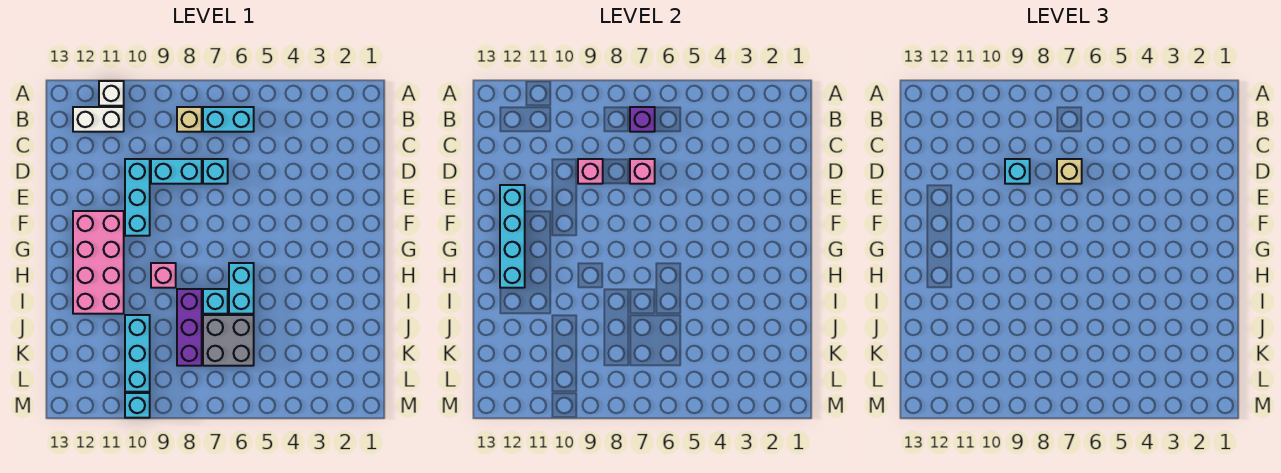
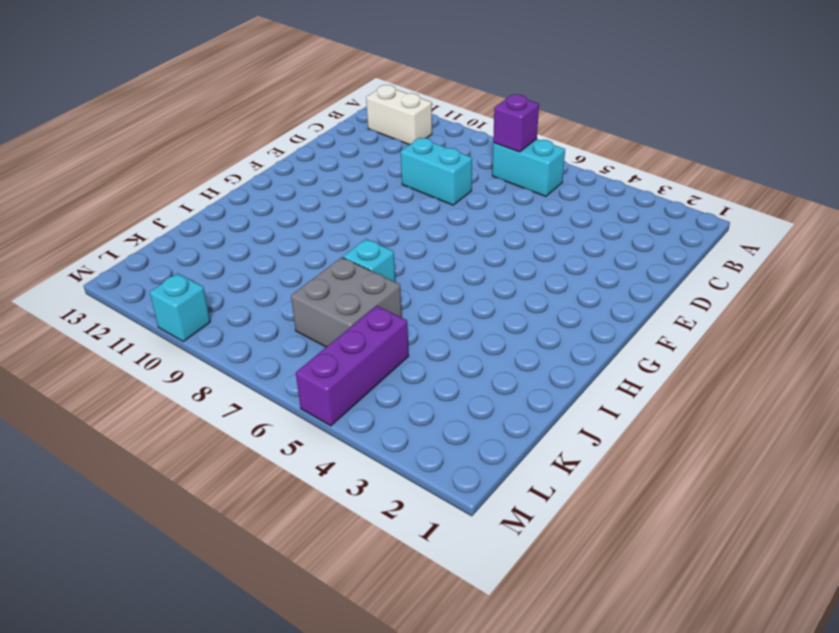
purple brick K5:M5 level 1 -> purple brick I8:K8 level 1
none -> white brick A11 level 1
none -> tan brick B8 level 1
none -> cyan brick D7 level 1

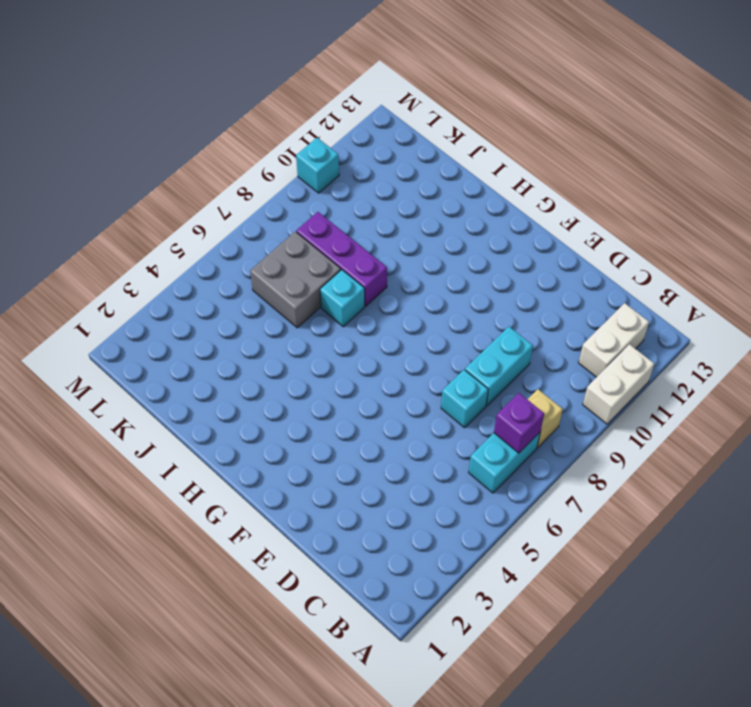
white brick A10:A11 level 1 -> white brick A11 level 1
none -> cyan brick D10:F10 level 1
none -> pink brick F11:I12 level 1
none -> cyan brick H6:I6 level 1

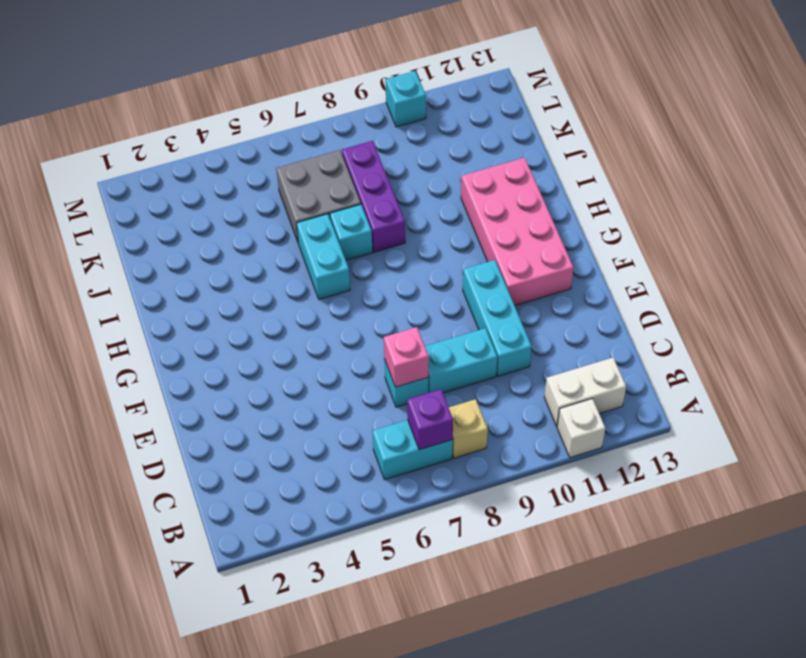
none -> pink brick H9 level 1
none -> cyan brick J10:L10 level 1
none -> pink brick D9 level 2

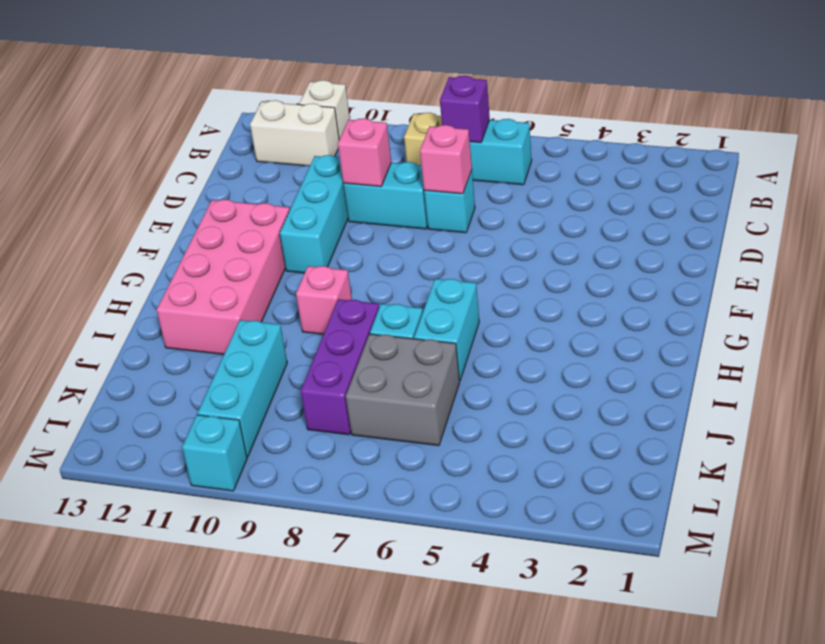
none -> cyan brick E12:H12 level 2
none -> tan brick D7 level 3
none -> cyan brick D9 level 3

